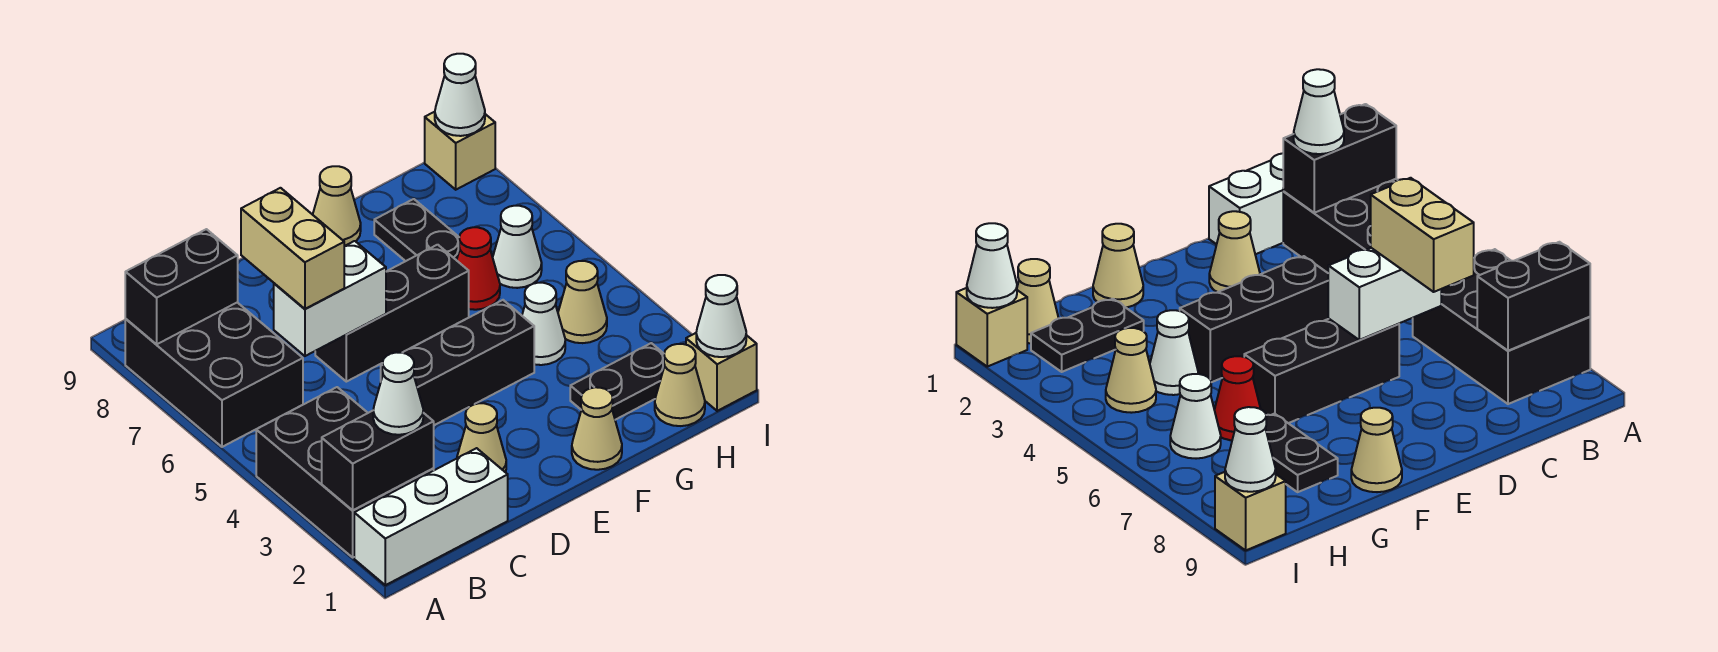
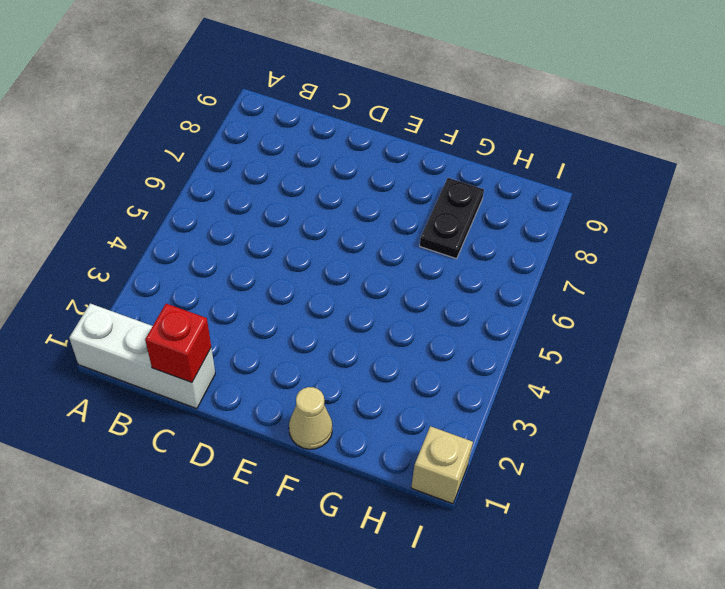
red brick C1 level 2 -> none
none -> black brick A2:B4 level 1
none -> black brick A6:B8 level 1
none -> tan cone D2 level 1

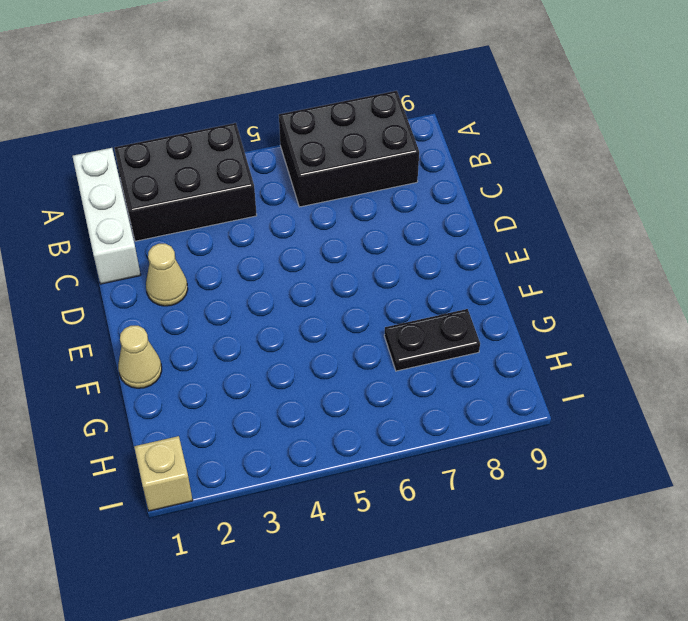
none -> black brick D4:F4 level 1
none -> black brick D6:F6 level 1
none -> tan cone F9 level 1

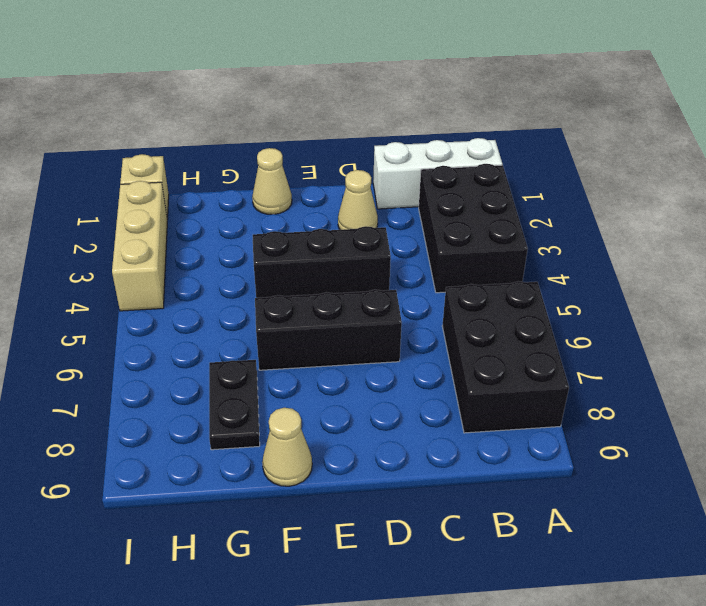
tan brick I2:I4 level 1 -> none
none -> black plate G2:H2 level 1
none -> white cone G4 level 1
none -> red cone G6 level 1

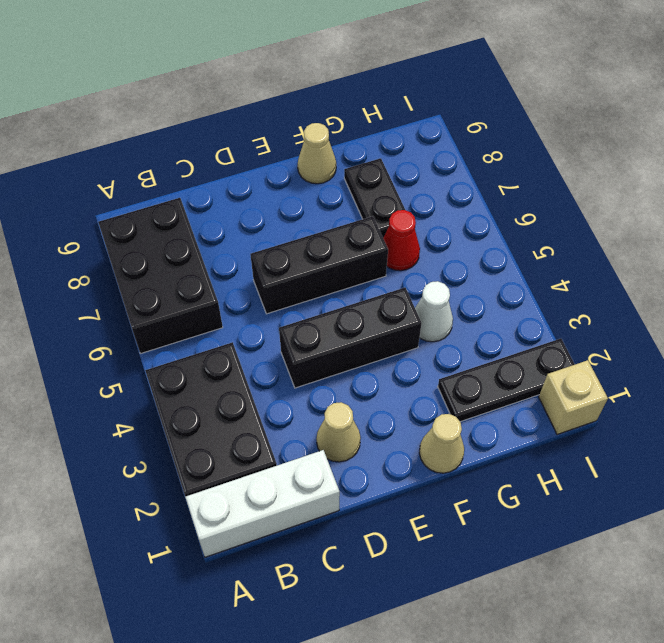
black plate G2:I2 level 1 -> black plate G2:H2 level 1
none -> tan cone H1 level 1
none -> tan cone H4 level 1
none -> white cone H6 level 1

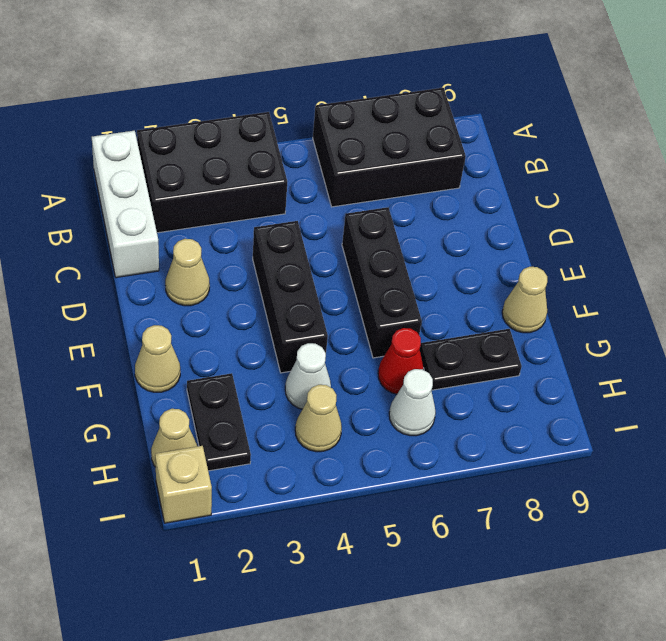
none -> tan brick I9 level 1
none -> black brick A2:B2 level 2
none -> black brick A8:B8 level 2

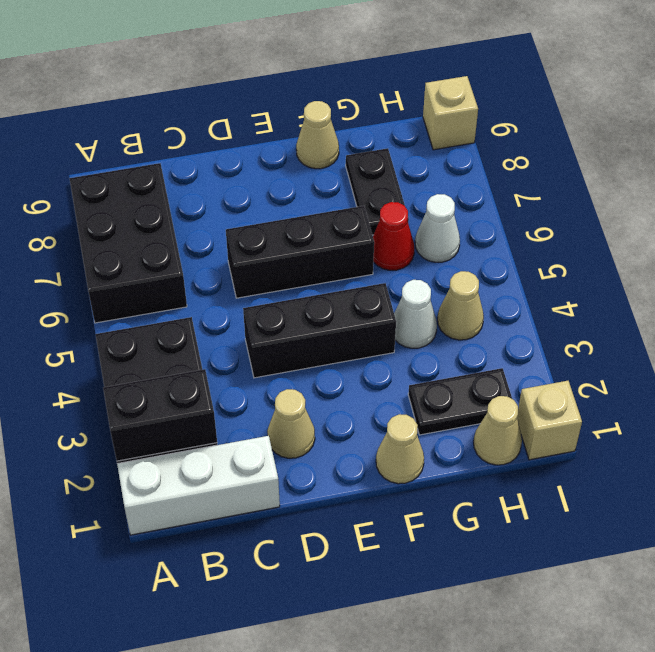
none -> black brick A8:B8 level 2
none -> white brick C6:D6 level 2
none -> white cone I1 level 2

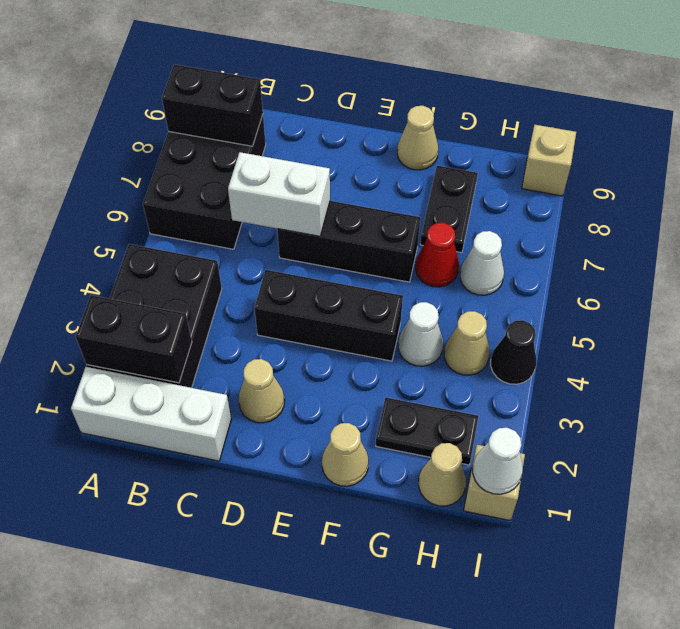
black cone I4 level 1 -> none
none -> white cone I9 level 2
none -> white cone B2 level 3
none -> tan brick C6:C7 level 3

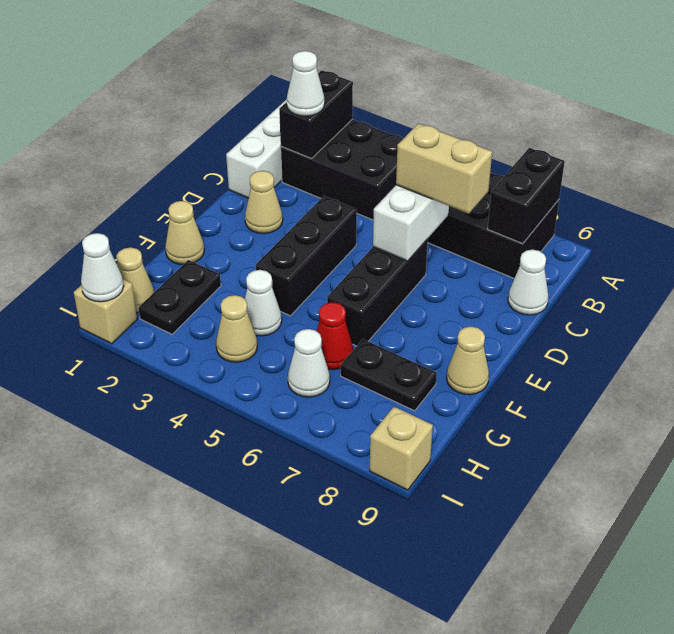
white cone C9 level 1 -> white cone I9 level 2

